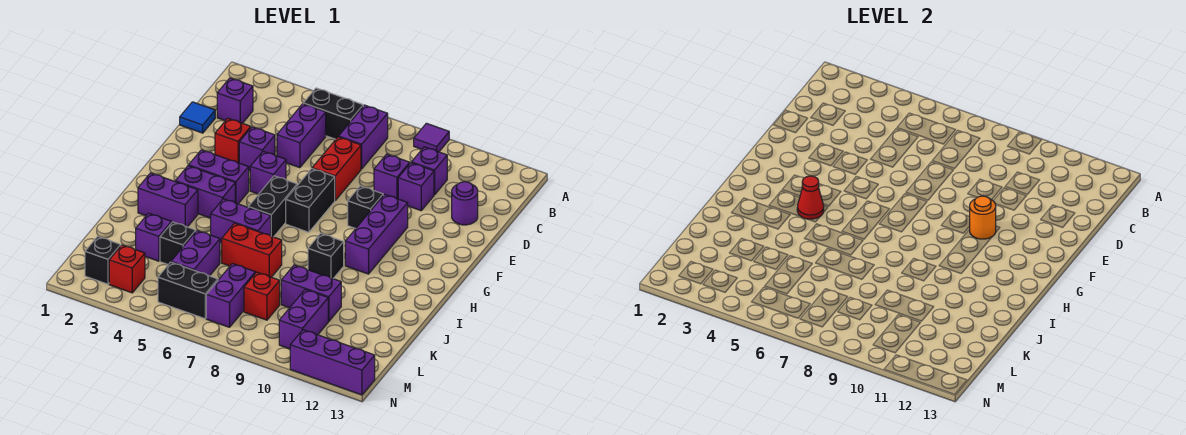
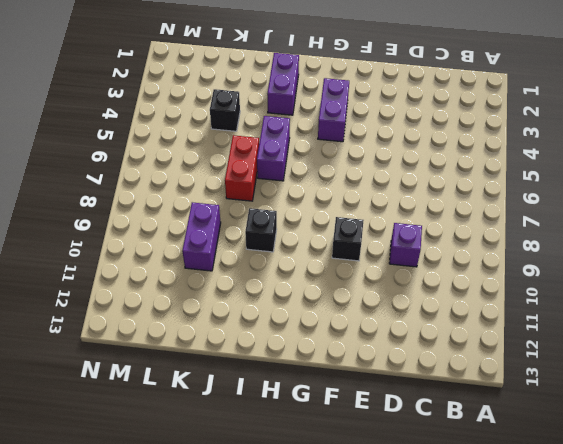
none -> purple tile A9 level 1
none -> black brick B5:B6 level 1
none -> purple brick B7:C7 level 1
none -> purple brick C2 level 1

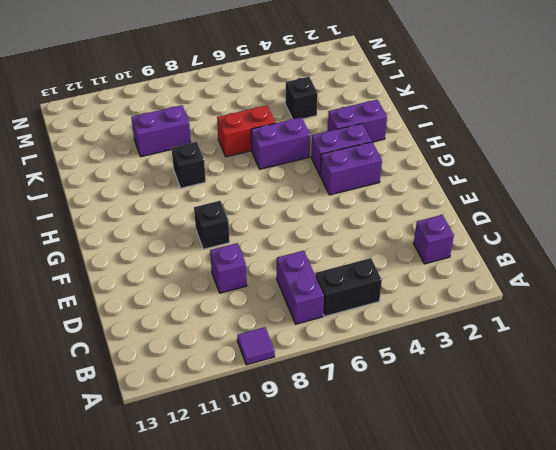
none -> purple brick C5:D5 level 1
none -> purple brick C10 level 1
none -> blue tile D1 level 1
none -> red brick D7:E7 level 1

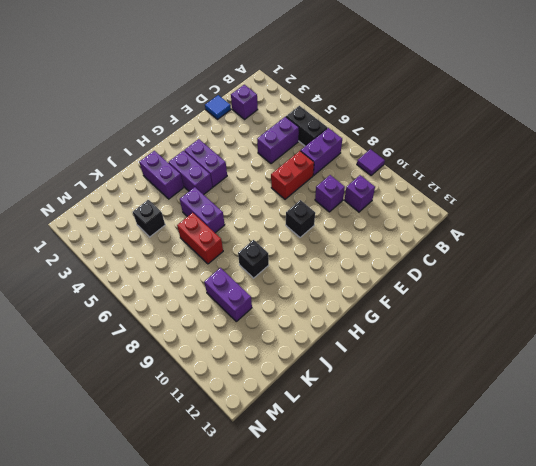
none -> purple brick D10 level 1
none -> purple round brick D12 level 1
none -> red brick E3 level 1
none -> purple brick E4 level 1

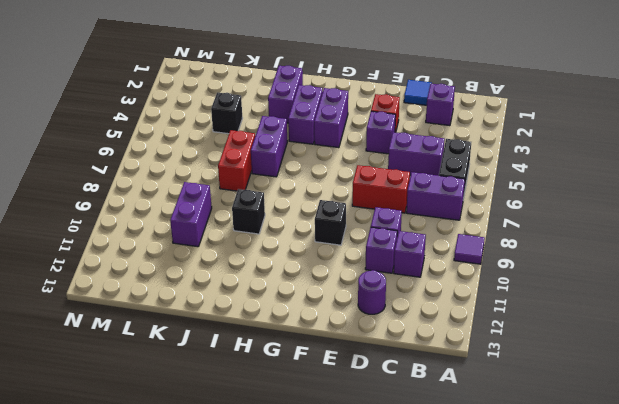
none -> purple brick F5 level 1
none -> black brick F7:G7 level 1
none -> purple brick F10:H10 level 1
none -> black brick G6:H6 level 1

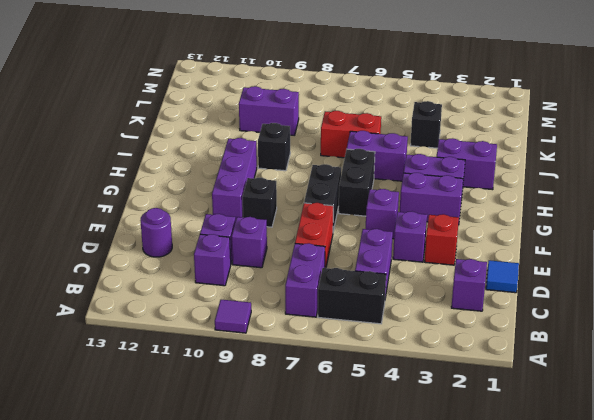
none -> purple brick K3 level 1
none -> purple brick K5:L5 level 1
none -> purple brick L7:M7 level 1
none -> red brick L8 level 1

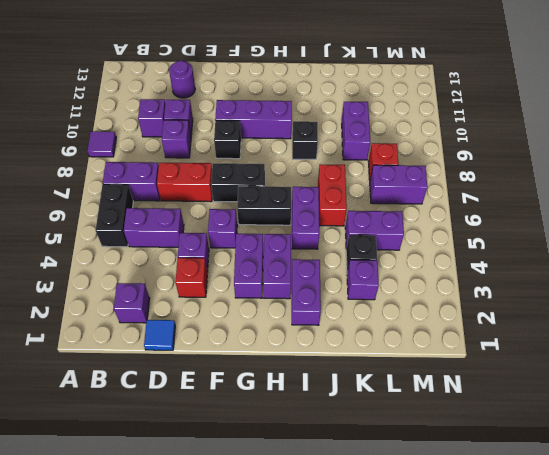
none -> purple brick L10:M10 level 1
none -> black brick M2 level 1
none -> red brick M3 level 1
none -> black brick M5:M6 level 1

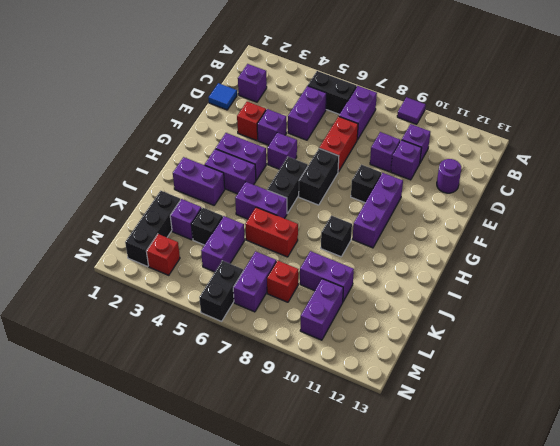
black brick K2:M2 level 1 -> black brick M2 level 1
black brick M6:N6 level 1 -> black brick M5:M6 level 1
none -> purple brick N11:N13 level 1
none -> orange round brick F10 level 2
none -> red cone H4 level 2

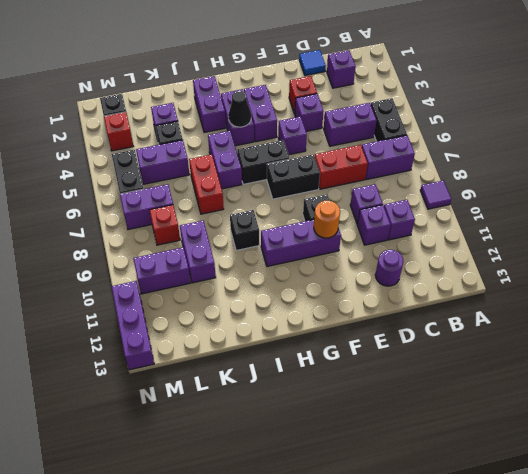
black cone H4 level 2 -> red cone H4 level 2

